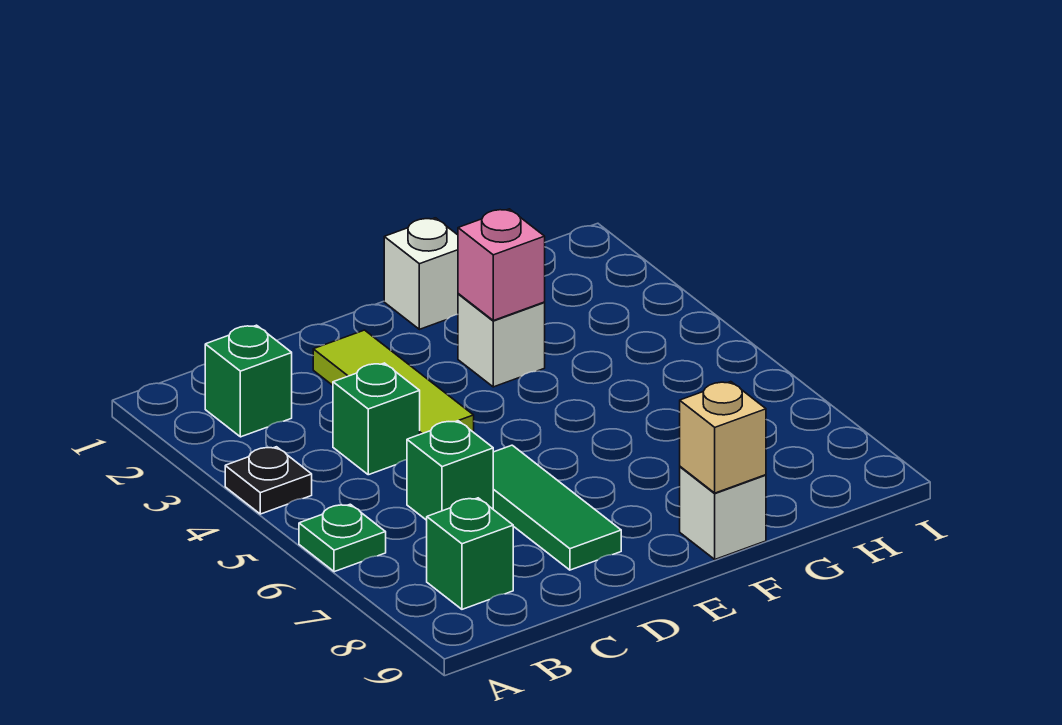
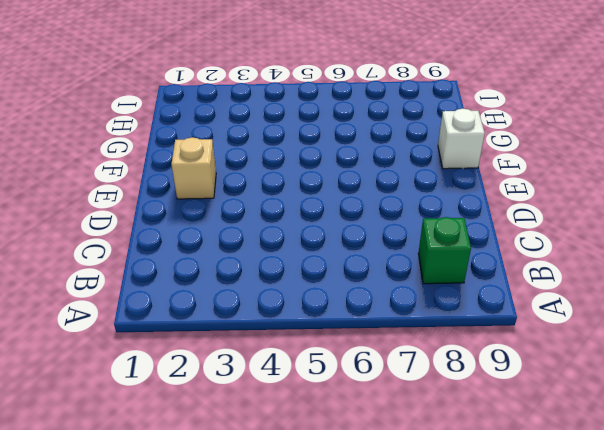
tan brick E2 level 1 -> tan brick F9 level 2
none -> black plate A4 level 1
none -> green plate A6 level 1
none -> green brick B2 level 1

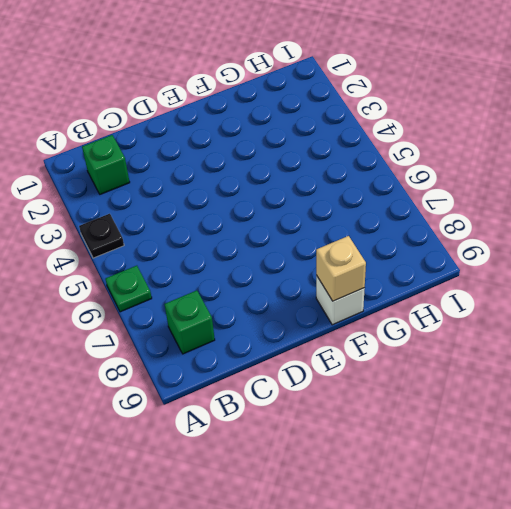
none -> green brick C4 level 1
none -> green brick C6 level 1
none -> lime tile D2:D4 level 1

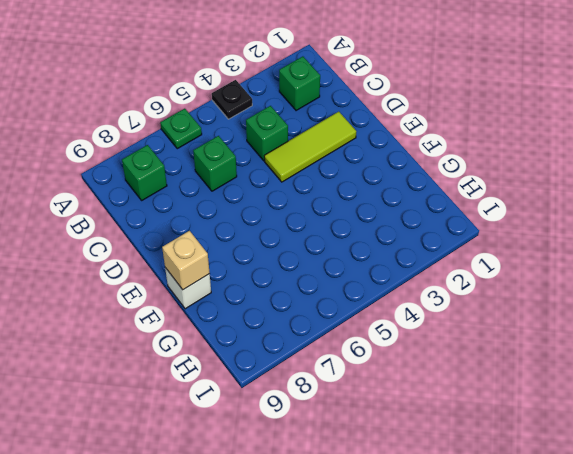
none -> green tile D6:D8 level 1
none -> white brick F1 level 1
none -> white brick F3 level 1

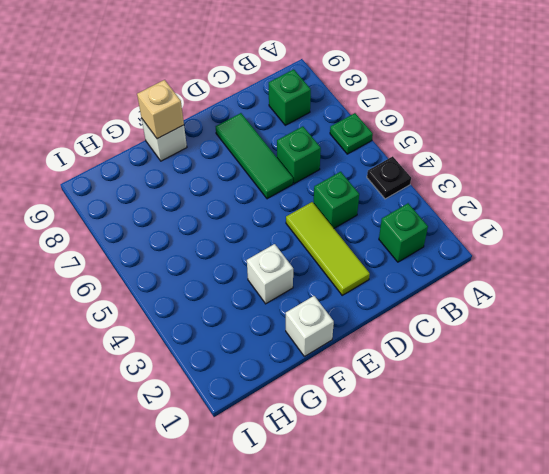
none -> pink brick F3 level 2

